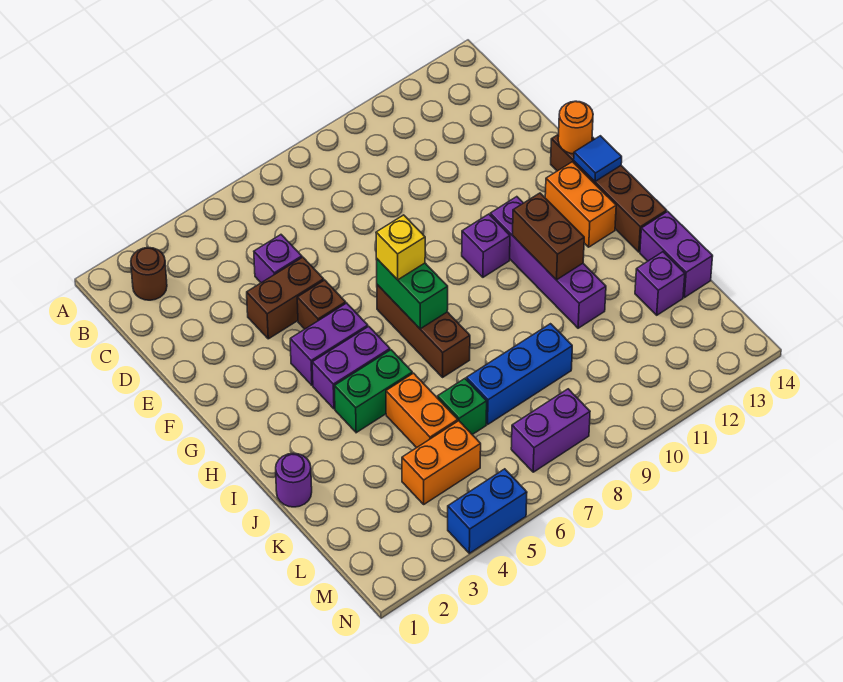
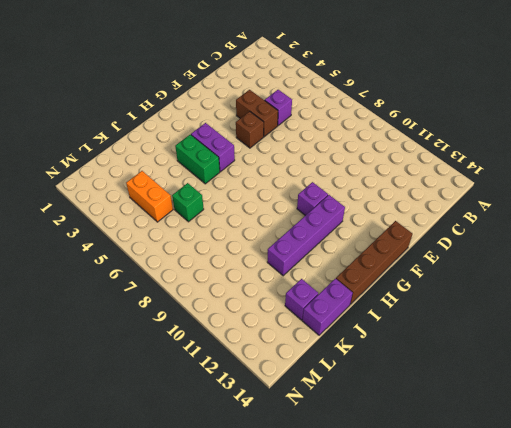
none -> brown round brick B2 level 1
none -> purple brick G4:G5 level 1
none -> brown brick G7:I7 level 1

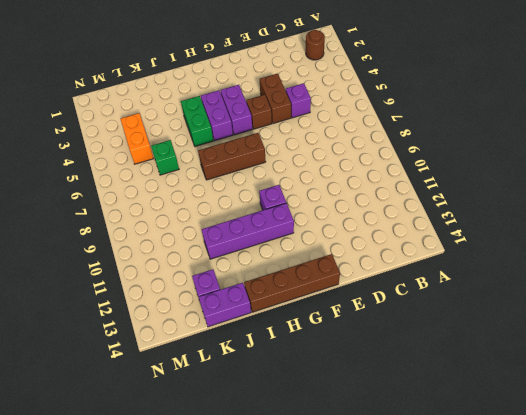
none -> orange brick G13:H13 level 1
none -> purple round brick J1 level 1
none -> orange brick J5:K5 level 1

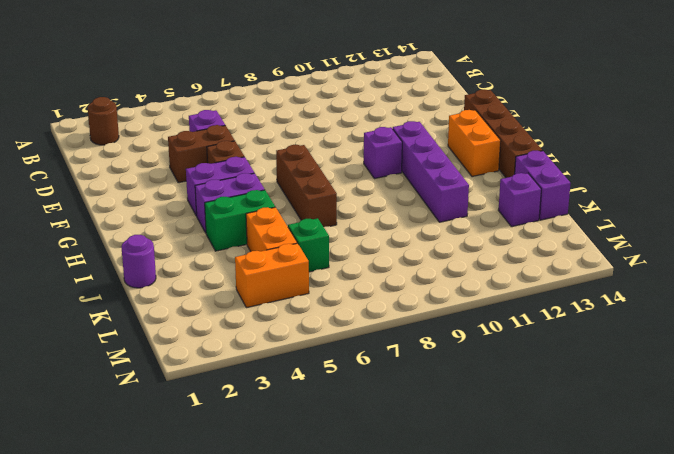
none -> blue brick K7:K9 level 1
none -> purple brick M7:M8 level 1
none -> blue brick N4:N5 level 1

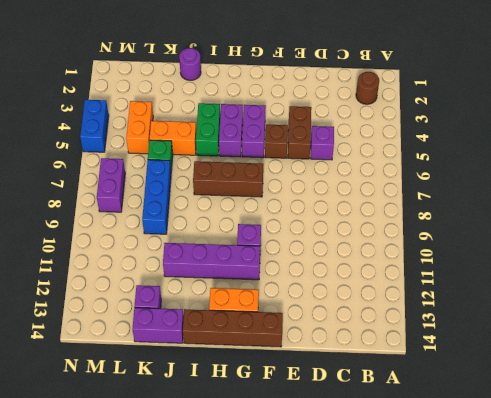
none -> orange round brick F14 level 2
none -> green brick G7:H7 level 2
none -> blue tile G14 level 2

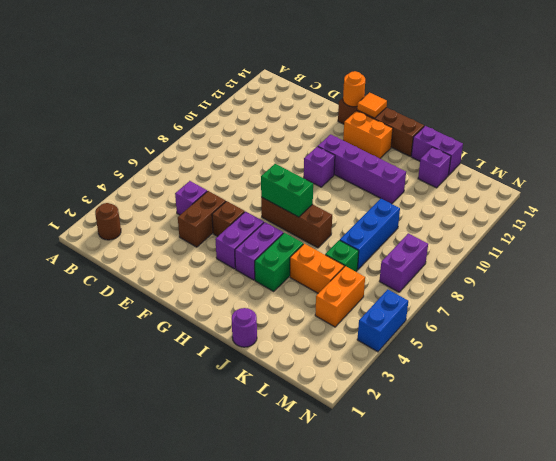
orange tile G14 level 2 -> blue tile G14 level 2
none -> brown brick H11:I11 level 2
none -> yellow brick G7 level 3

